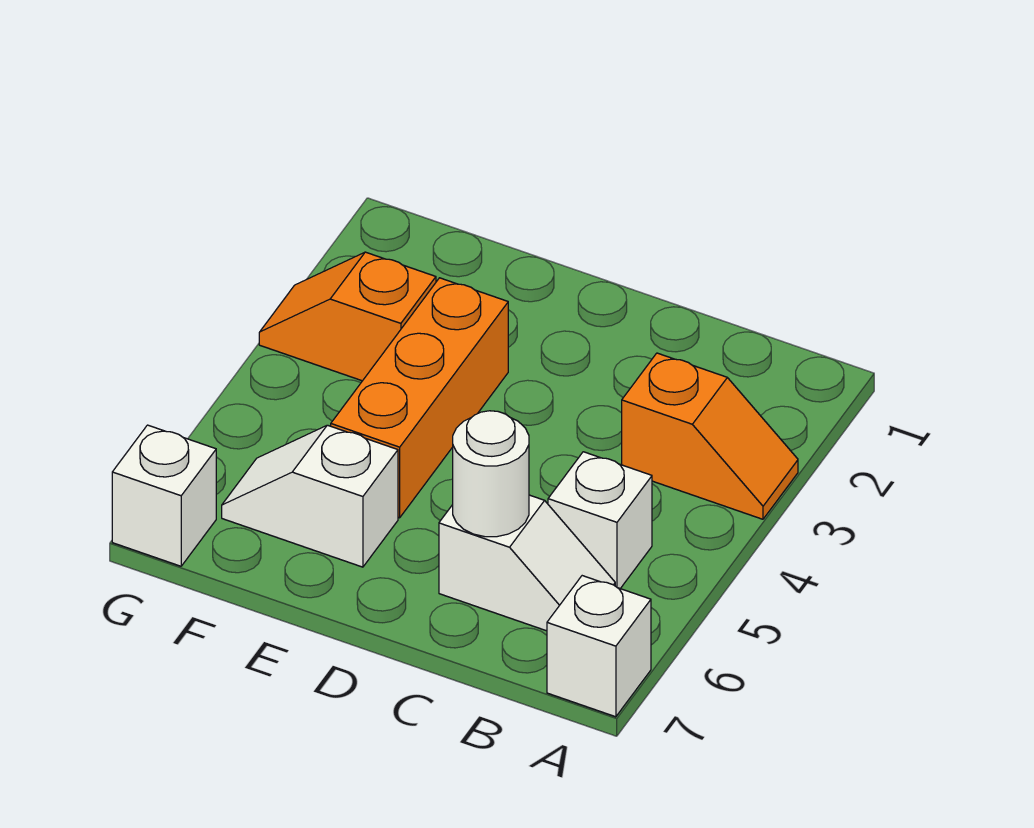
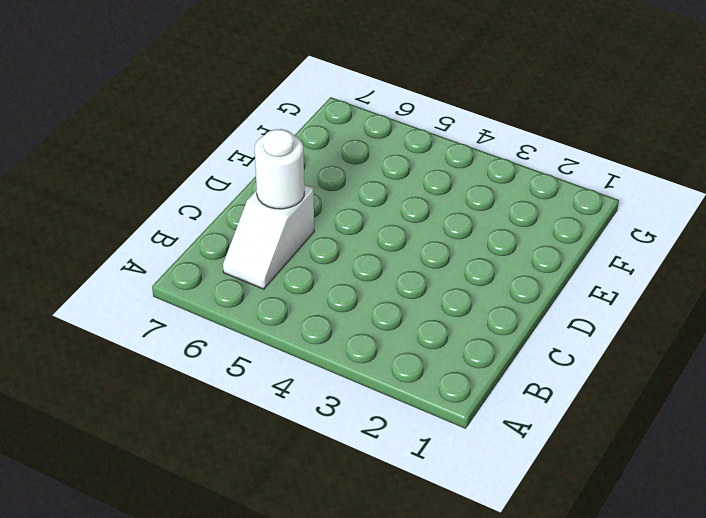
none -> orange slope A3:B3 level 1 top B
none -> white brick A7 level 1

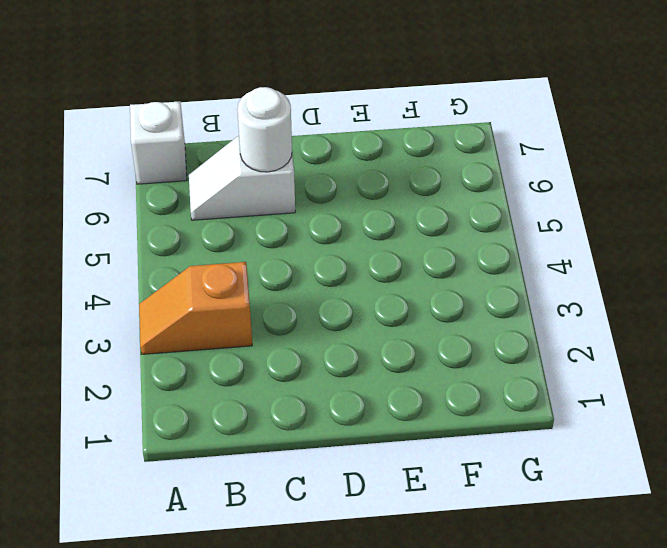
none -> white brick B5 level 1
none -> orange brick E3:E5 level 1

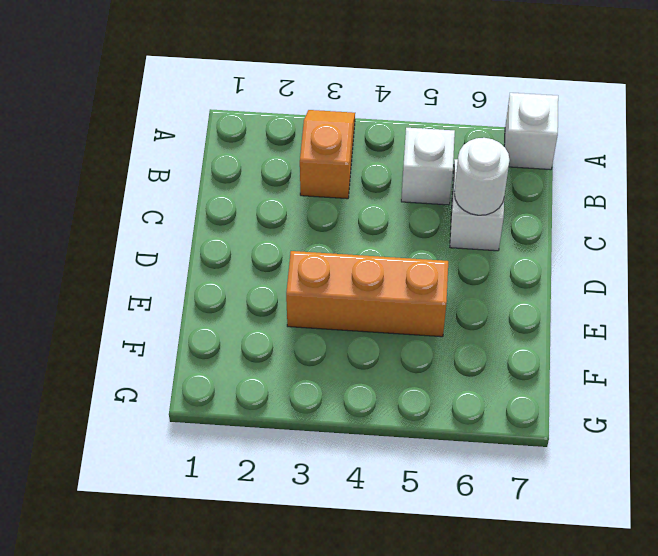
none -> white slope E6:F6 level 1 top E
none -> orange slope F3:G3 level 1 top F

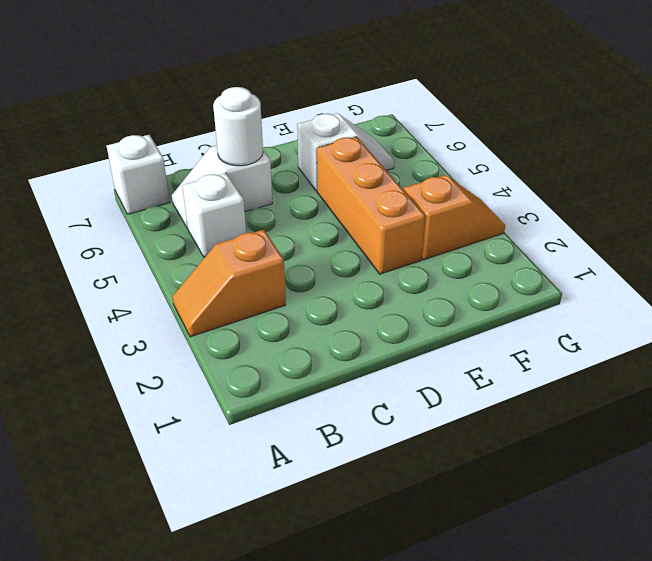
none -> white brick G7 level 1

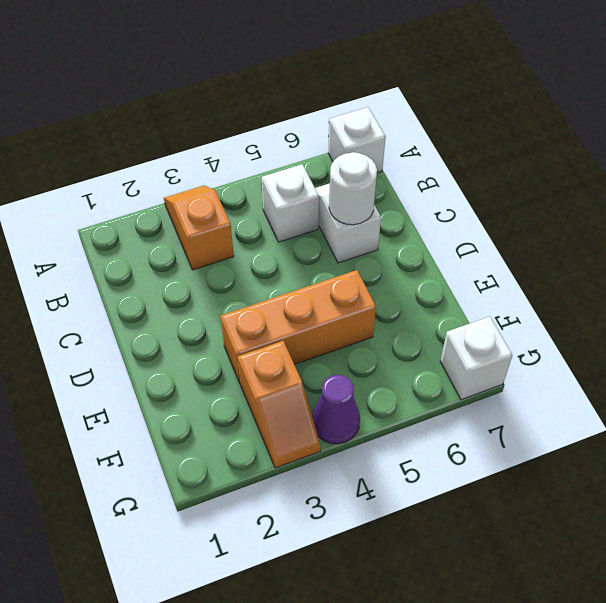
purple cone G4 level 1 -> none
none -> white slope E6:F6 level 1 top E

